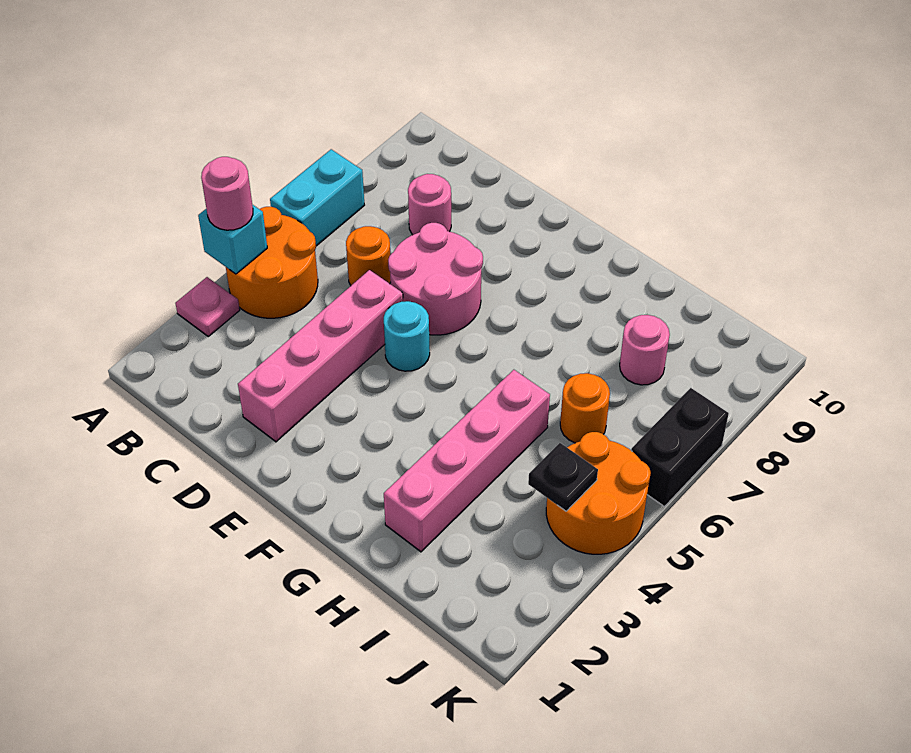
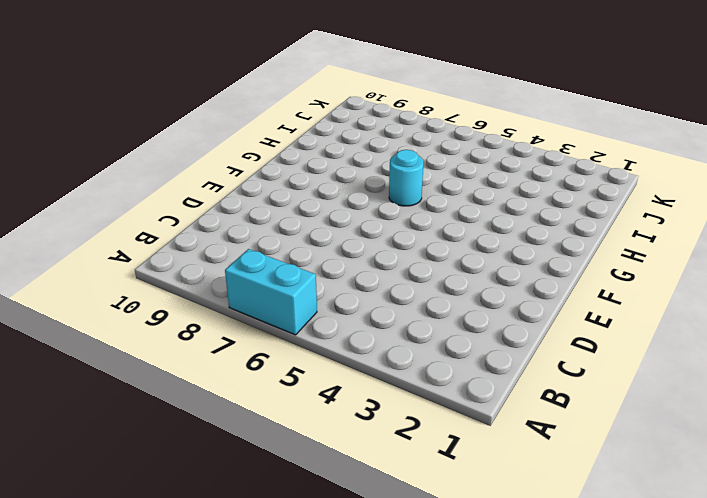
cyan round brick G6 level 1 -> cyan round brick E5 level 1
none -> pink plate A3 level 1
none -> orange round brick A4:B5 level 1
none -> orange round brick C6 level 1

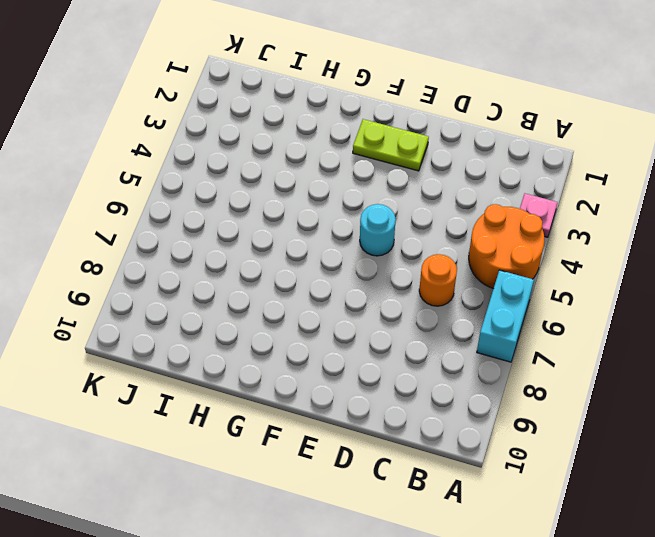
lime plate E2:F2 level 1 -> none
none -> pink round brick C8 level 1
none -> pink brick D2:D5 level 1
none -> pink round brick D6:E7 level 1

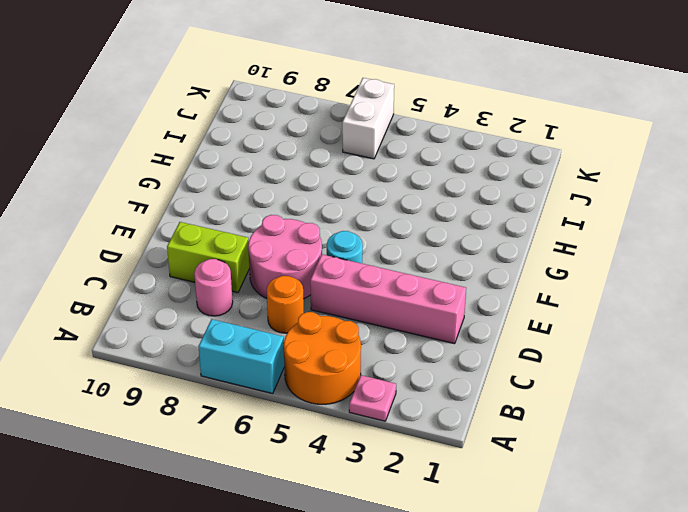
lime brick D8:D9 level 1 -> none
white brick J6:K6 level 1 -> black brick K6:K7 level 1
none -> pink brick H2:H5 level 1
none -> orange round brick I6 level 1
none -> pink round brick I8 level 1

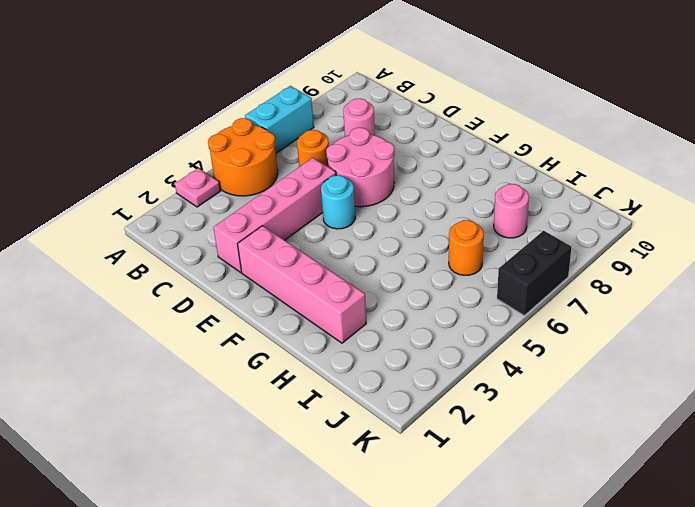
pink brick E2:H2 level 1 -> pink brick H2:H5 level 1
none -> orange round brick J4:K5 level 1
none -> cyan brick A4 level 2
none -> black plate J4 level 2

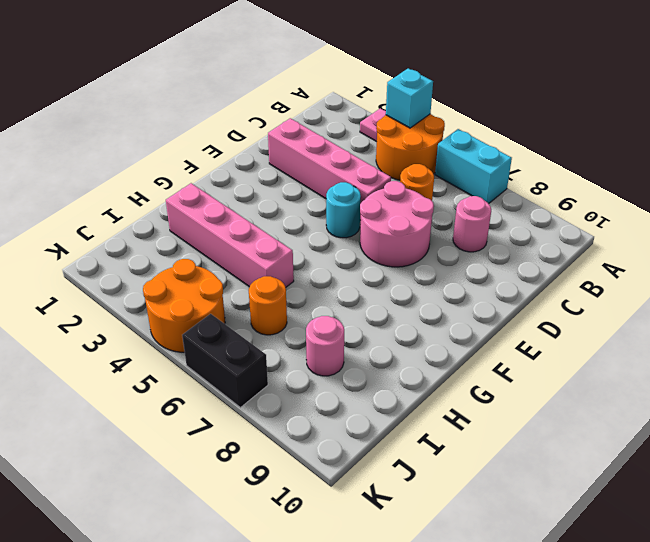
none -> black plate J4 level 2
none -> pink round brick A4 level 3

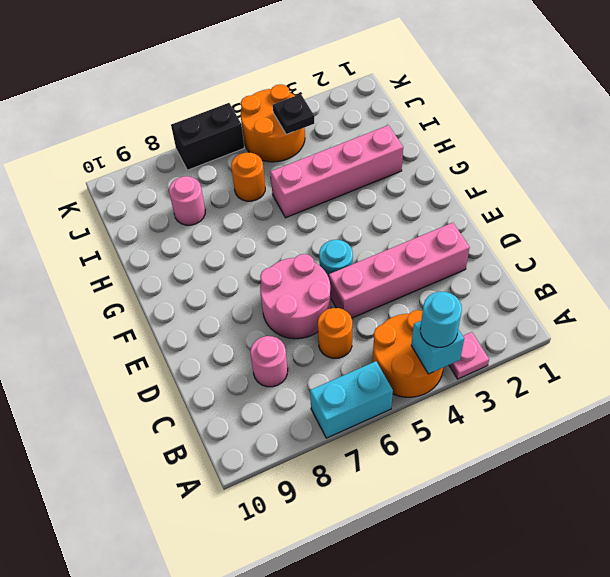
cyan round brick A4 level 3 -> pink round brick A4 level 3

